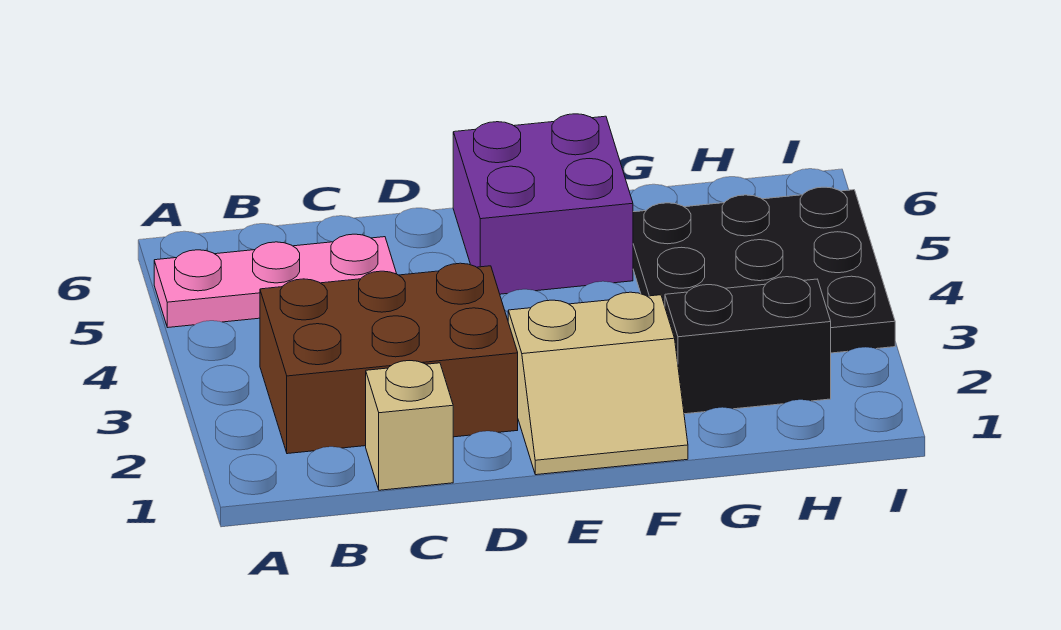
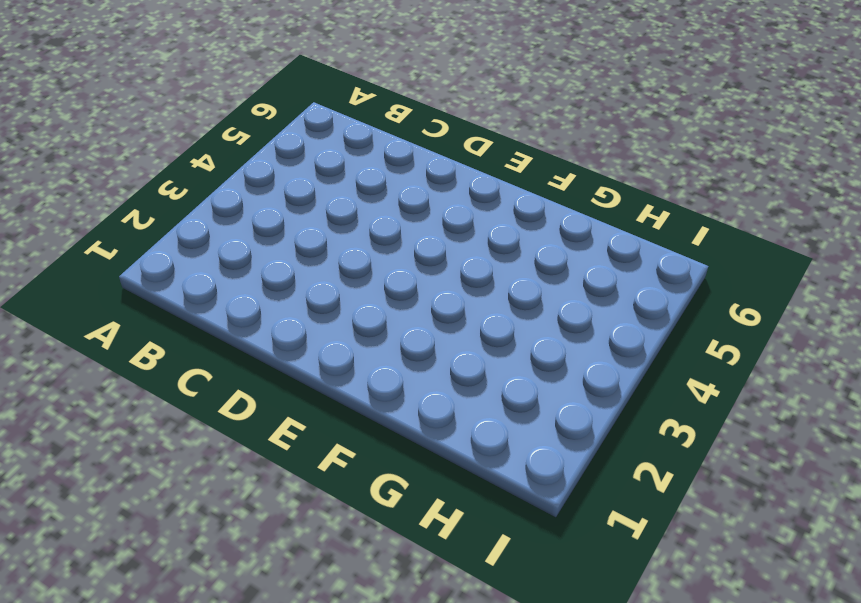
none -> pink plate A5:C5 level 1
none -> brown brick B2:D3 level 1

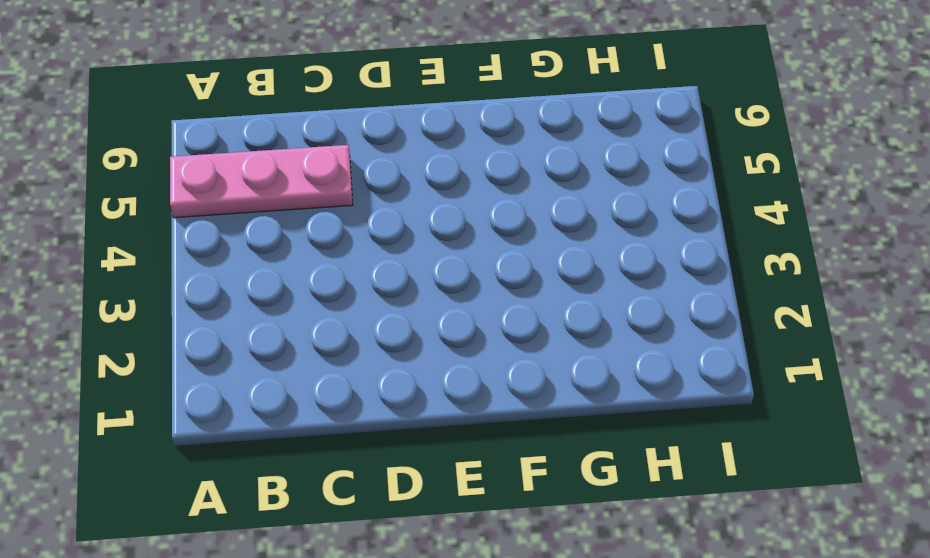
none -> brown brick B2:D3 level 1
none -> tan brick C1 level 1

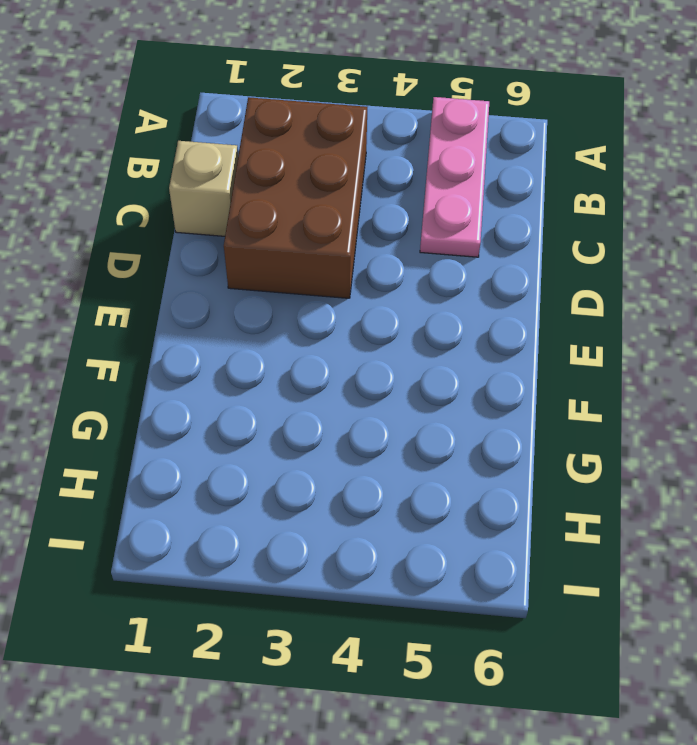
none -> tan slope E1:F2 level 1 top 2
none -> purple brick E5:F6 level 1

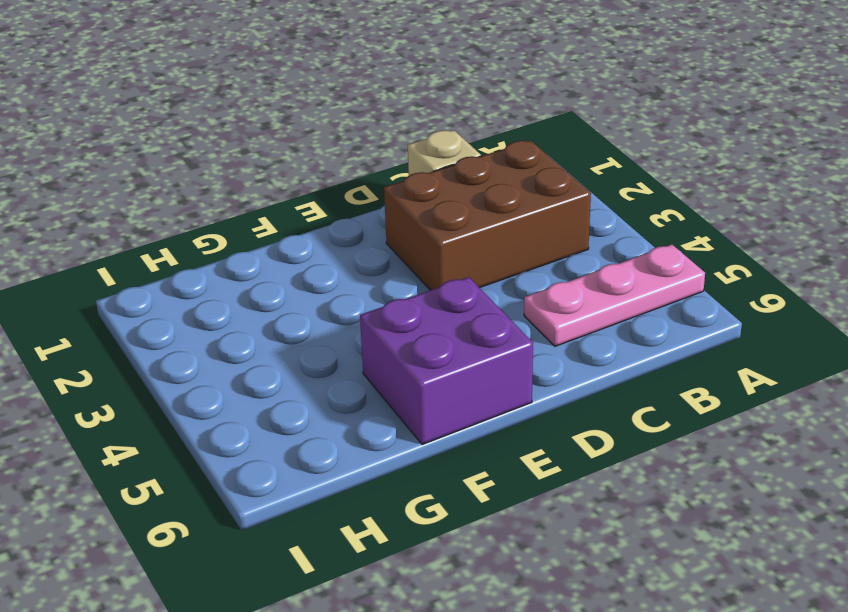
none -> tan slope E1:F2 level 1 top 2
none -> black brick G2:H2 level 1

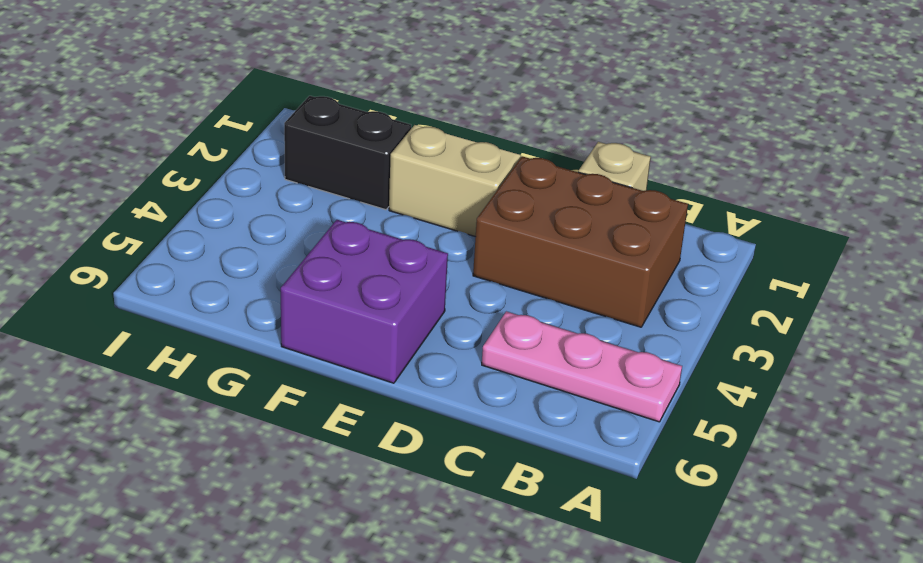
none -> black plate G3:I5 level 1

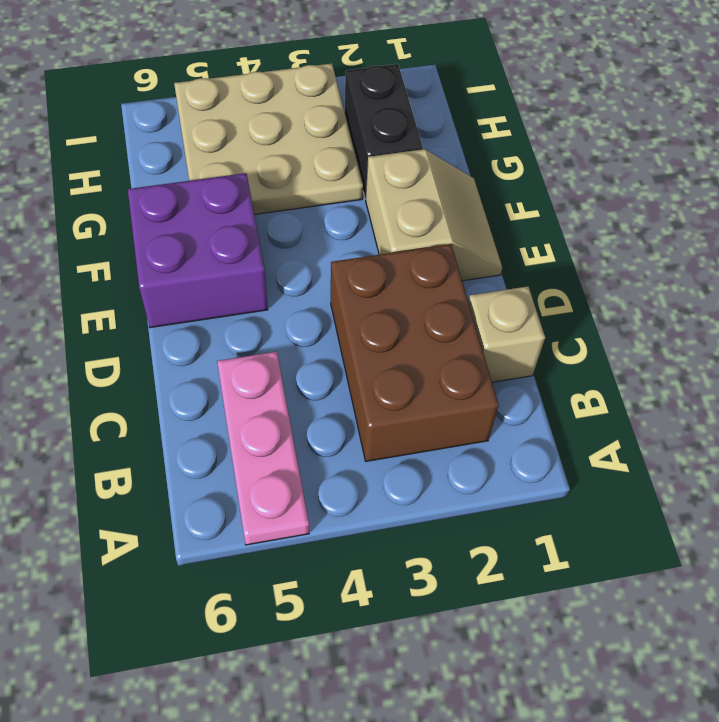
tan plate G3:I5 level 1 -> black plate G3:I5 level 1

